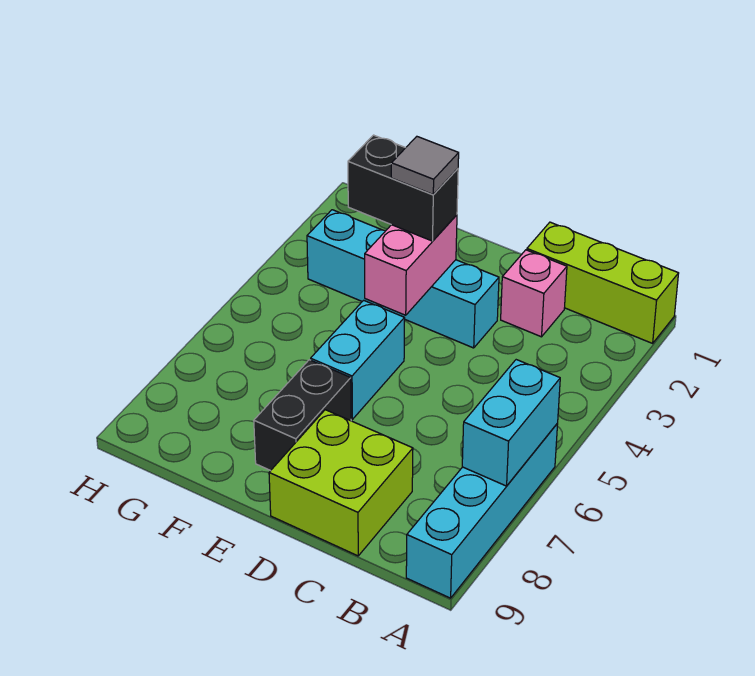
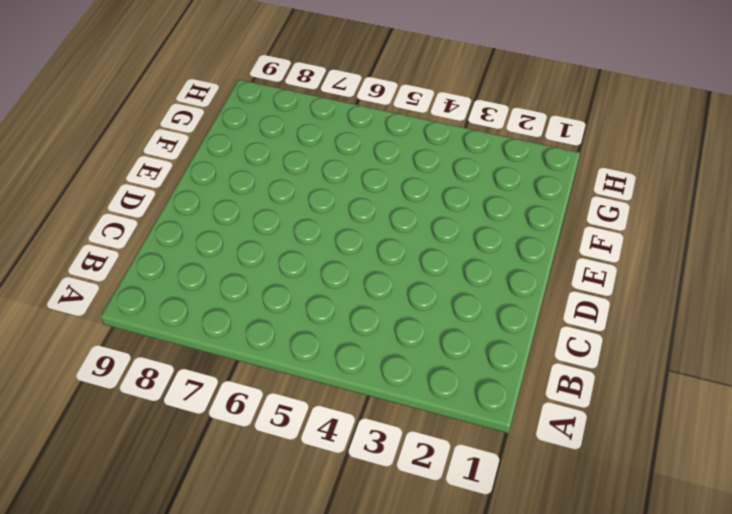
none -> lime brick A1:C1 level 1
none -> cyan brick A6:A9 level 1

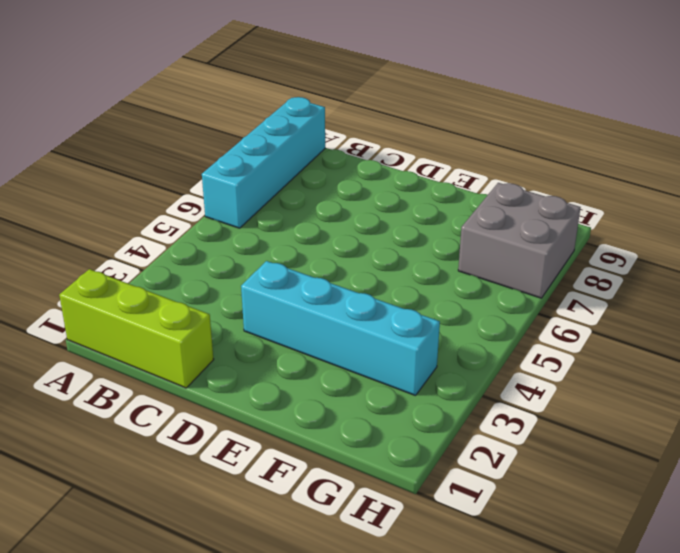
grey brick G7:H8 level 1 -> none
none -> pink brick C2 level 1
none -> lime brick C8:D9 level 1

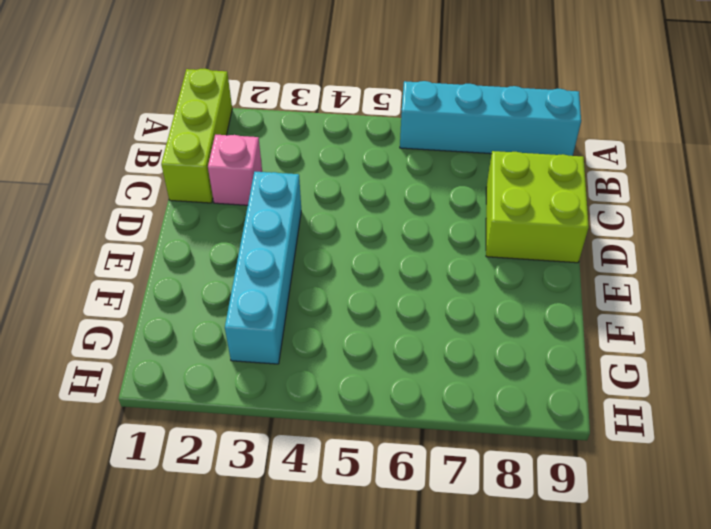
none -> cyan brick E5:E6 level 1
none -> black brick E7:E8 level 1

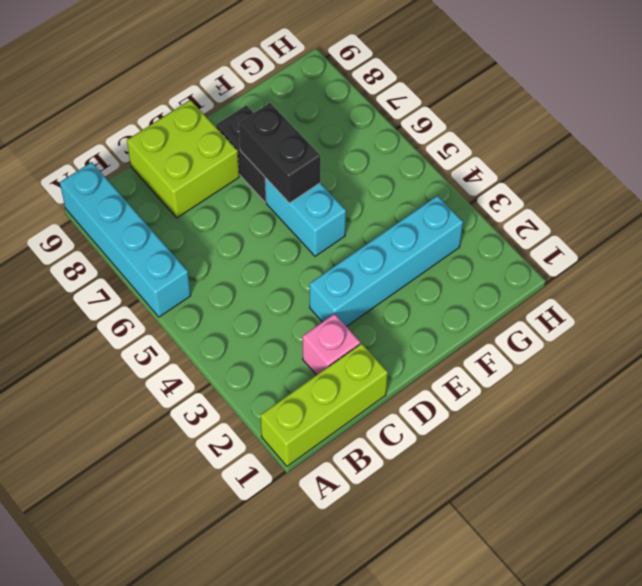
black brick E6:E7 level 2 -> black brick E3:F3 level 3
none -> cyan brick A6:A7 level 2
none -> pink brick E3:E4 level 2

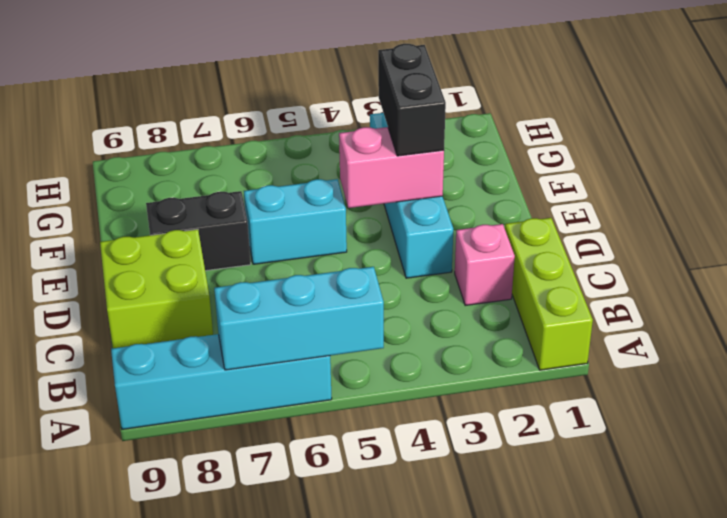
cyan brick A5:A7 level 2 -> cyan brick A6:A7 level 2
none -> grey tile E3 level 4

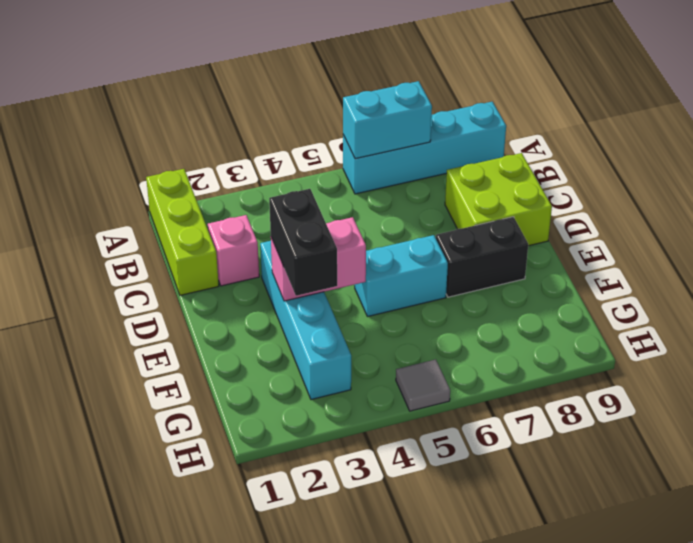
grey tile H5 level 1 -> grey tile E3 level 4

